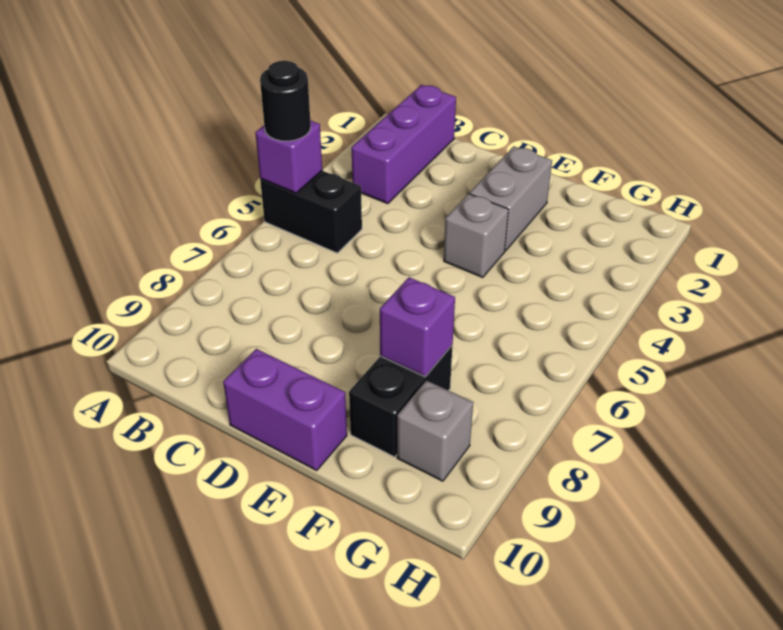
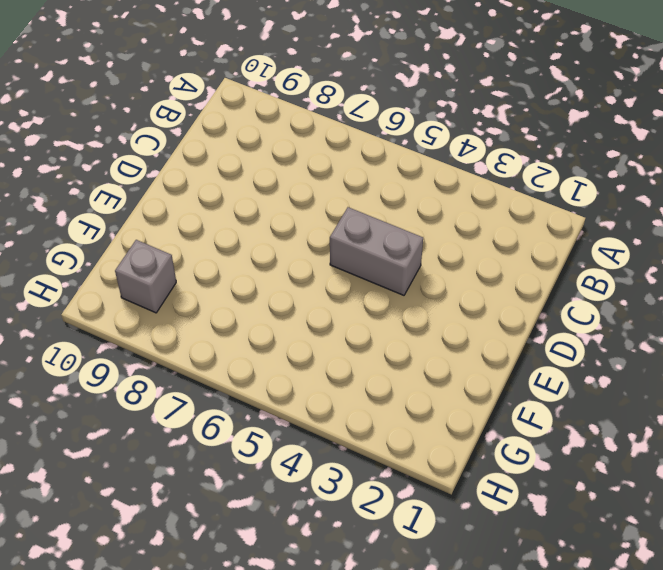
grey brick D4:D5 level 1 -> grey brick E2:E3 level 1
none -> black brick A5:B5 level 1
none -> purple brick B1:B3 level 1

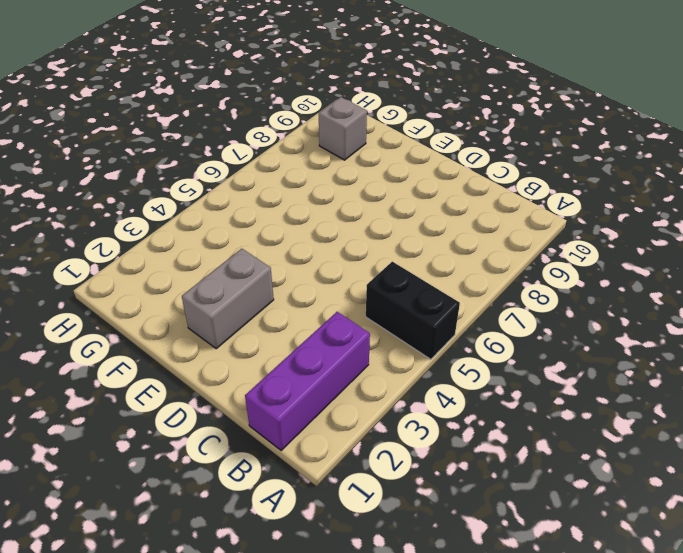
none -> purple brick D10:E10 level 1
none -> grey brick E4 level 1

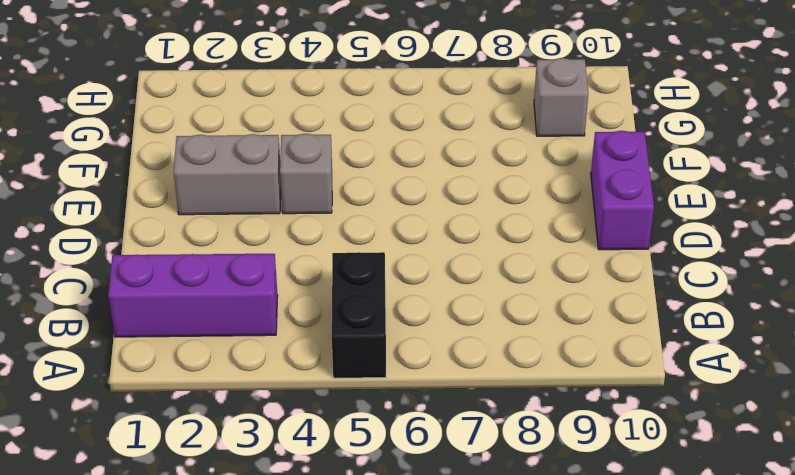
none -> black brick F8:F9 level 1
none -> purple brick A5 level 2

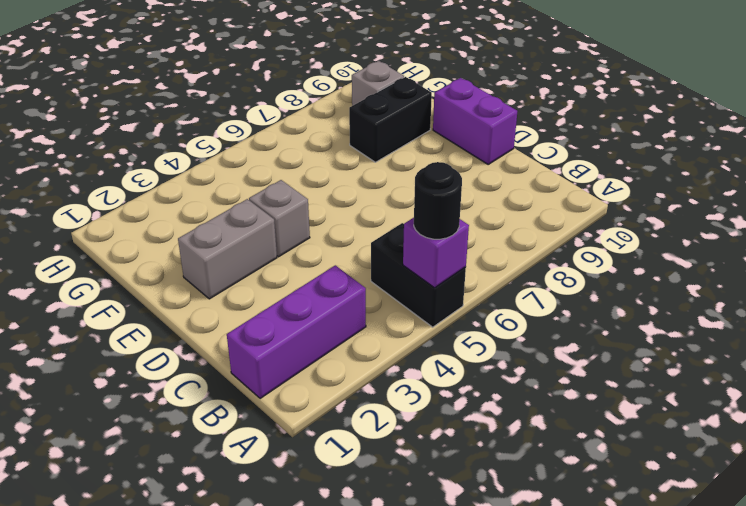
none -> purple brick F8 level 2

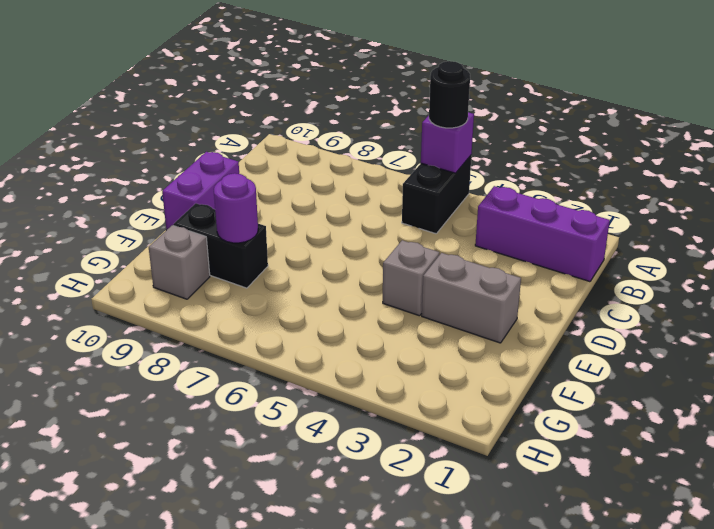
purple round brick F8 level 2 -> purple brick F8 level 2

